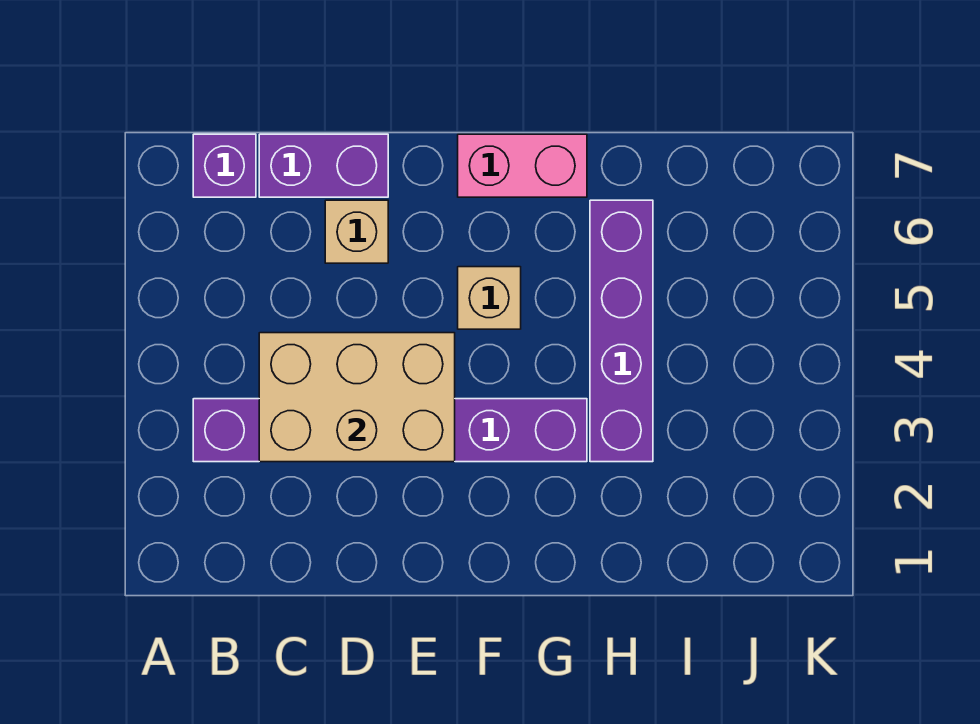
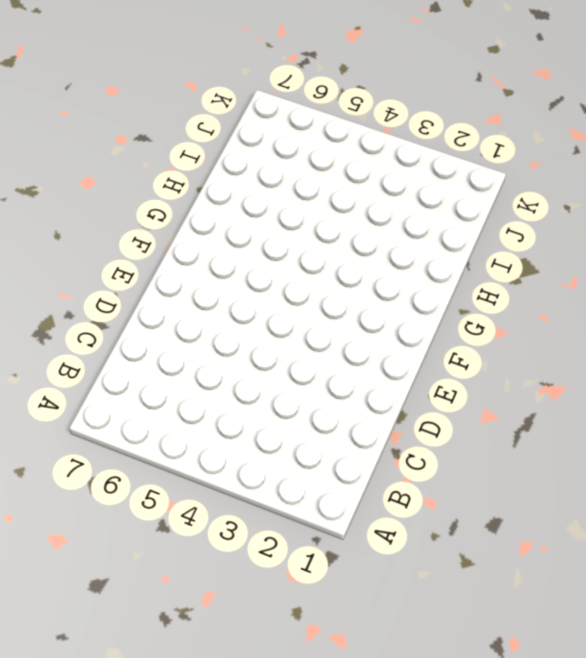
none -> purple brick B3:G3 level 1
none -> purple brick B7 level 1

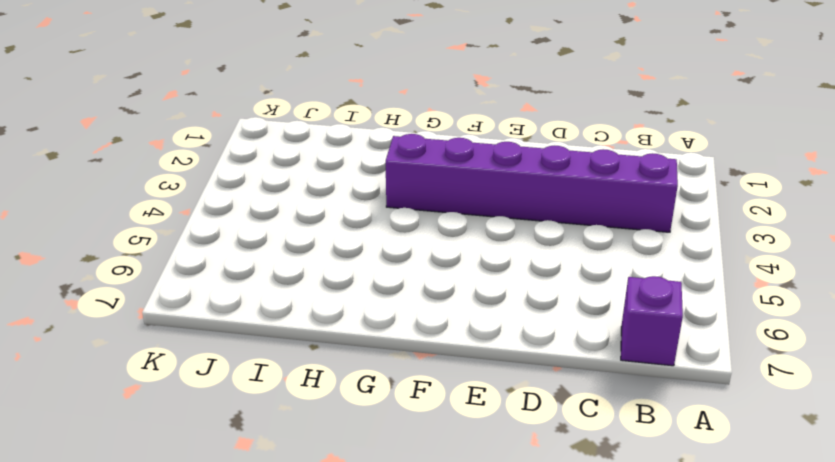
none -> purple brick C7:D7 level 1
none -> tan brick D6 level 1

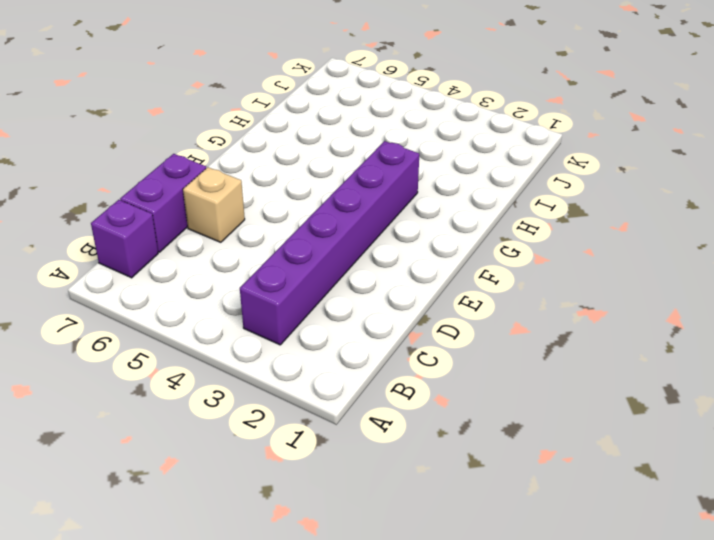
none -> tan brick F5 level 1
none -> pink brick F7:G7 level 1

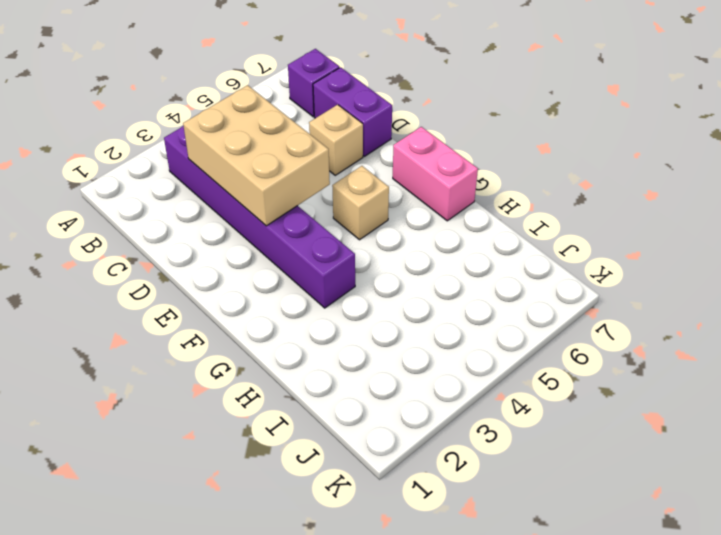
none -> purple brick H3:H6 level 1

